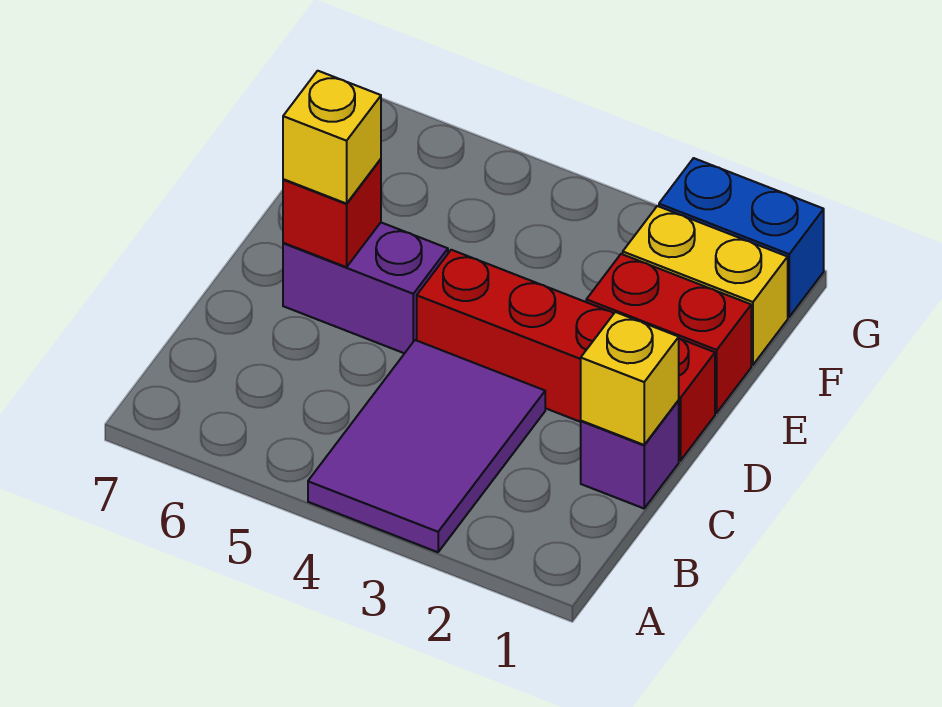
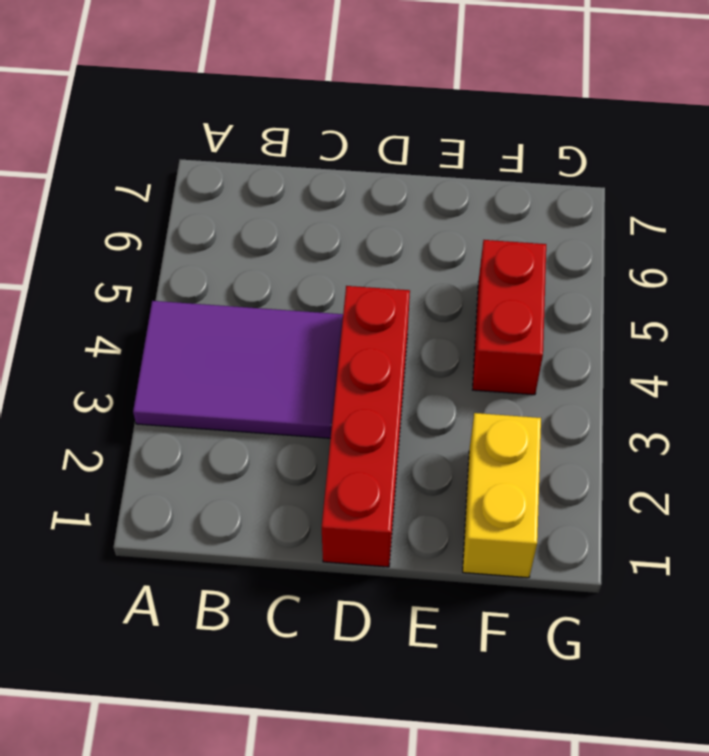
red brick F4:F5 level 1 -> red brick E1:E2 level 1
none -> purple brick C1 level 1
none -> purple brick D5:D6 level 1

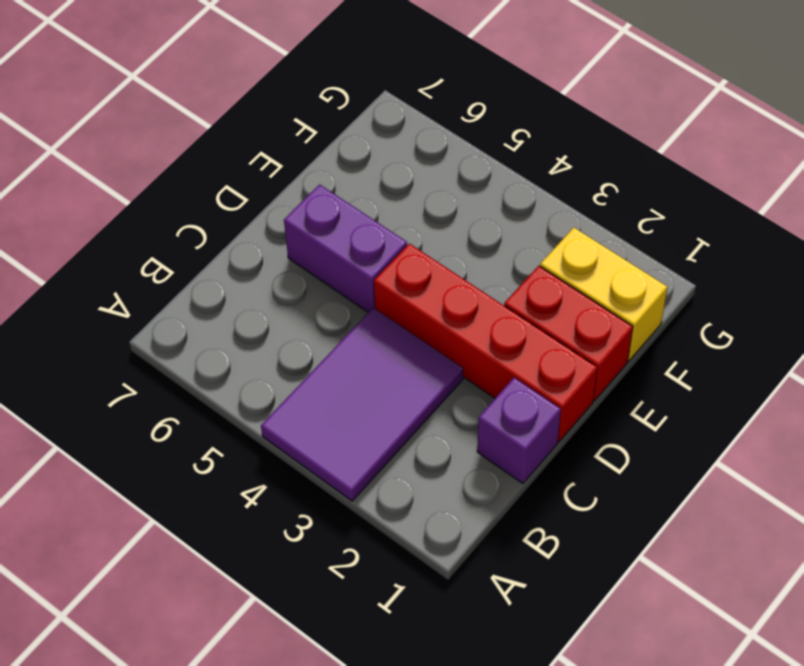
none -> blue brick G1:G2 level 1
none -> yellow brick C1 level 2

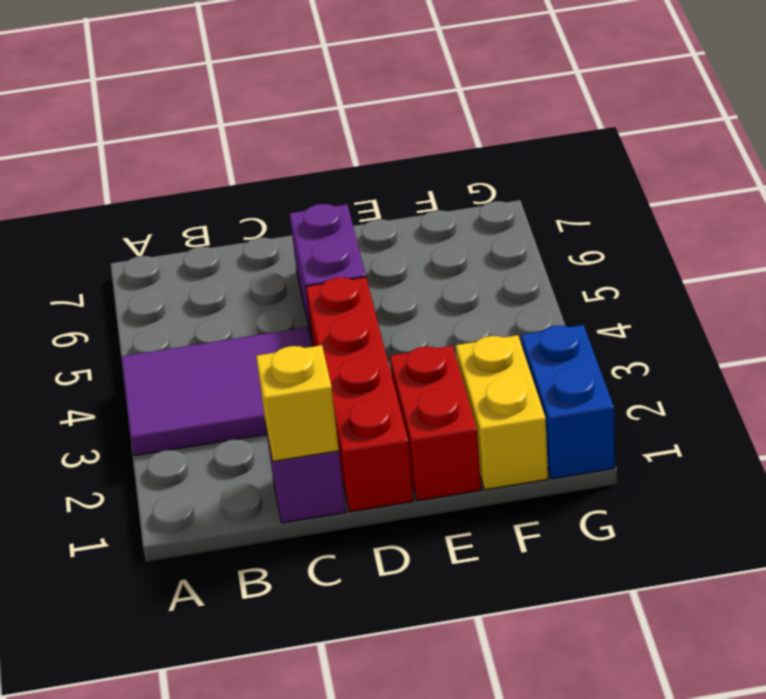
none -> red brick D6 level 2
none -> yellow brick D6 level 3

